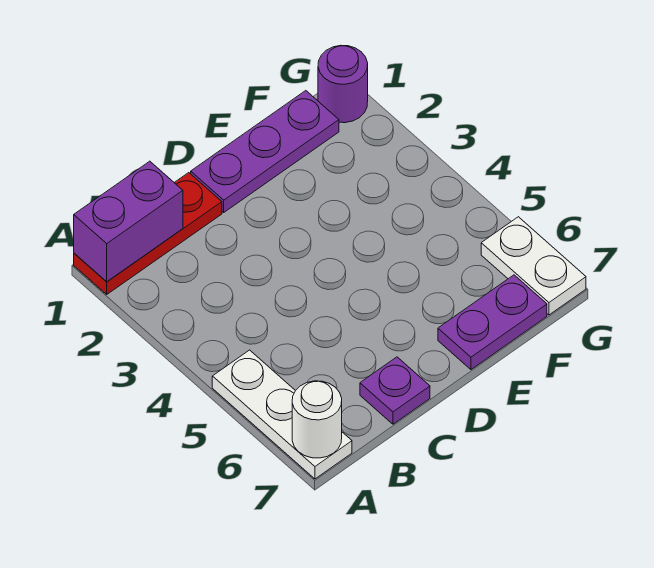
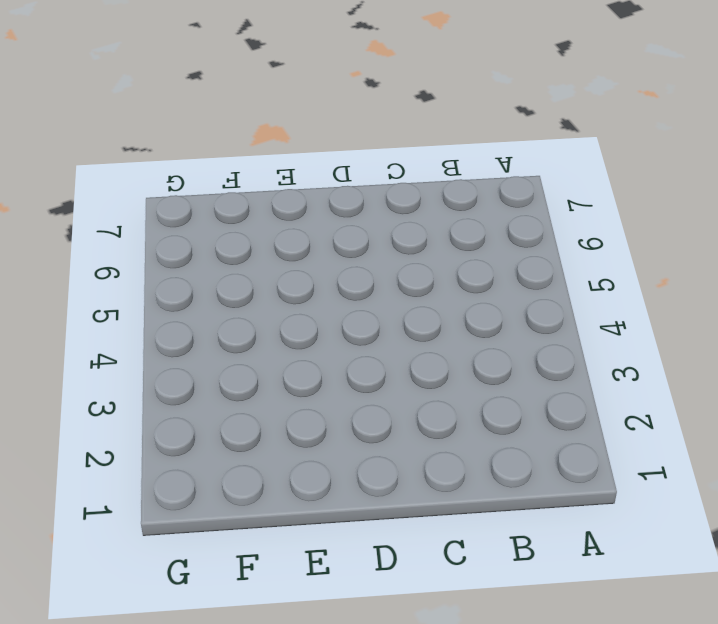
none -> red plate A1:C1 level 1
none -> white plate A5:A7 level 1

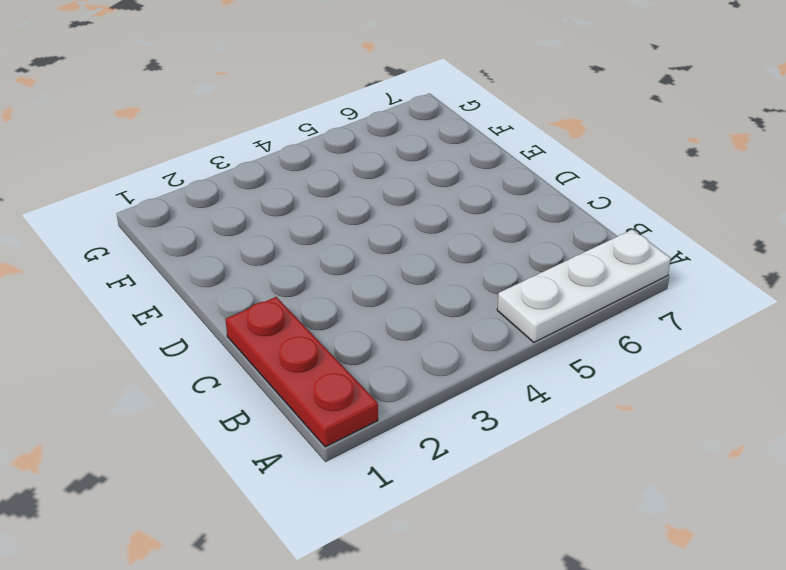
none -> purple plate C7 level 1
none -> purple plate D1:F1 level 1

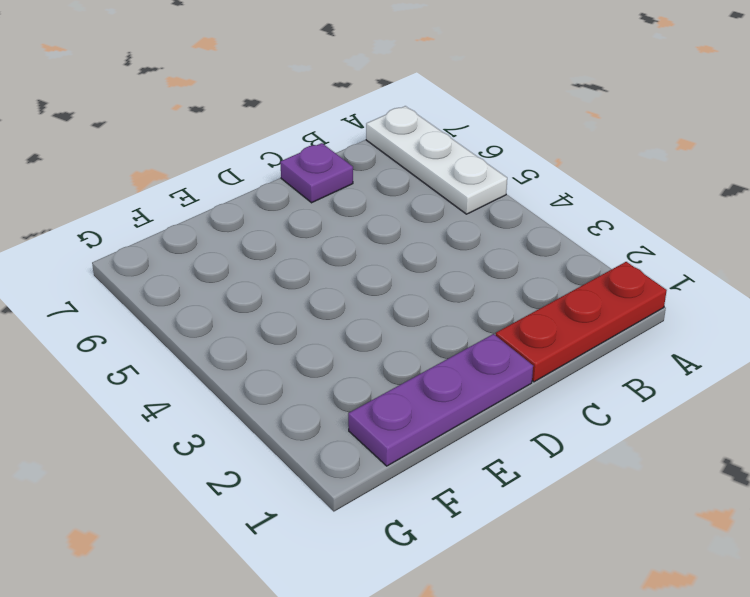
none -> purple plate E7:F7 level 1
none -> purple round brick G1 level 1

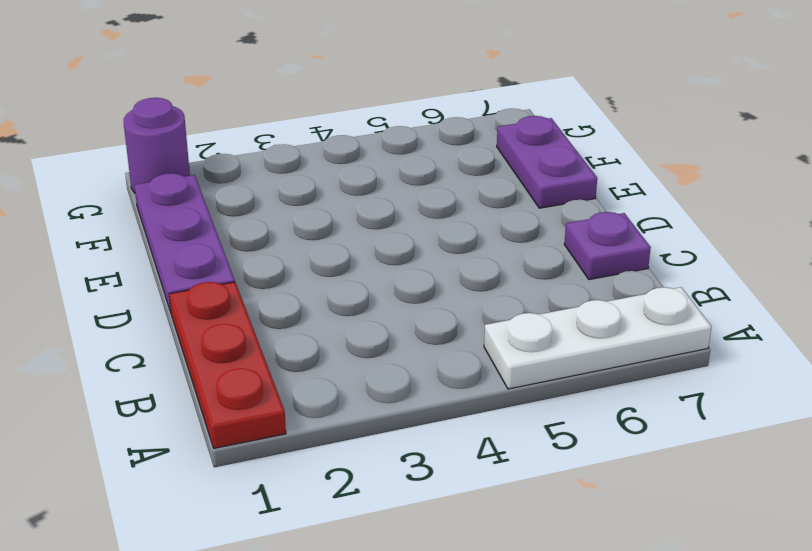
none -> white plate G6:G7 level 1
none -> purple brick A1:B1 level 2

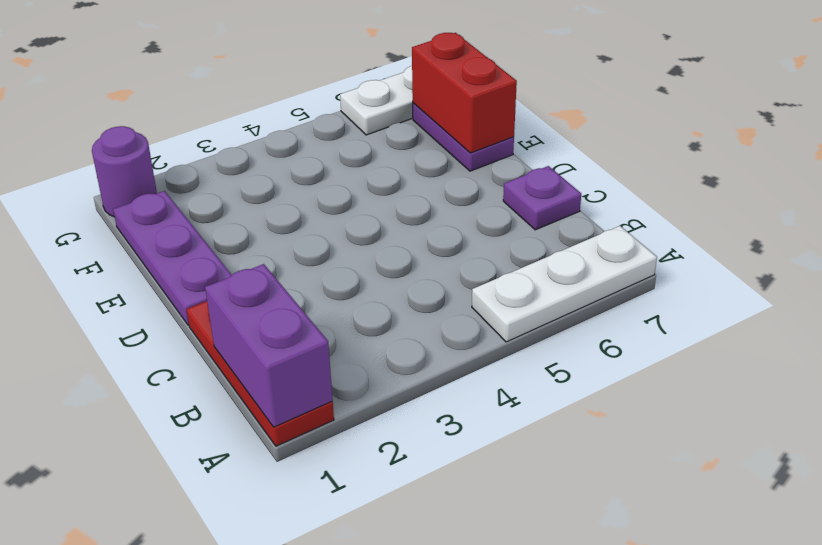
red brick E7:F7 level 2 -> none
none -> white round brick A7 level 2

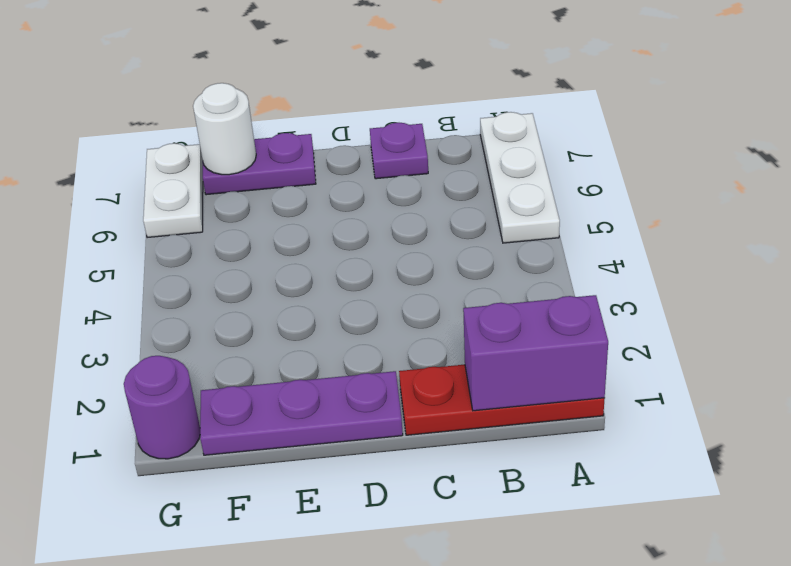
white round brick F7 level 2 -> white round brick A7 level 2

